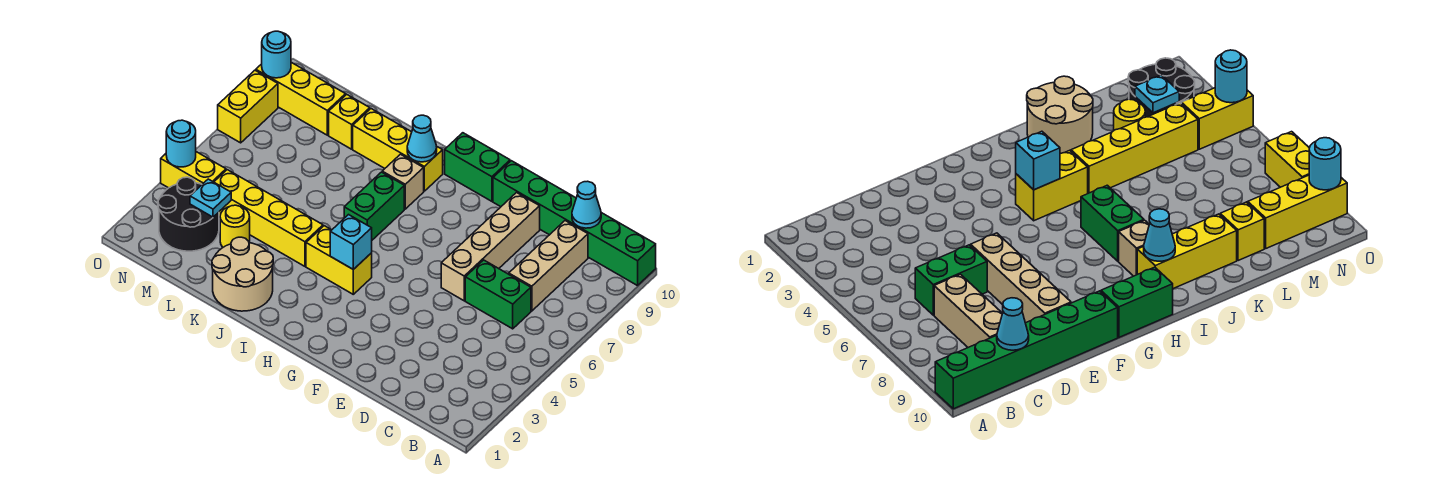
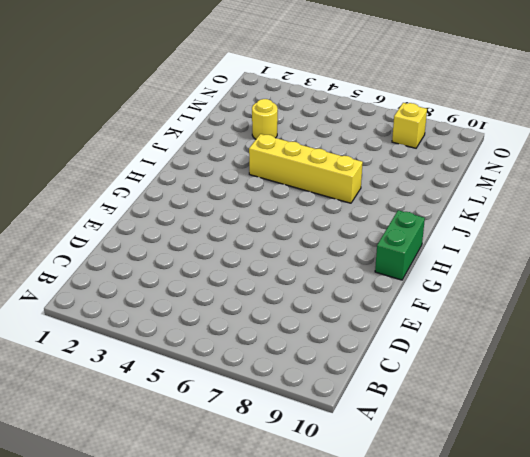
yellow brick J4:J7 level 1 -> yellow brick J4:M4 level 1
yellow brick N8 level 1 -> yellow brick L9 level 1
none -> green brick A10:F10 level 1
none -> green brick C6:D6 level 1
none -> tan brick C7:C9 level 1

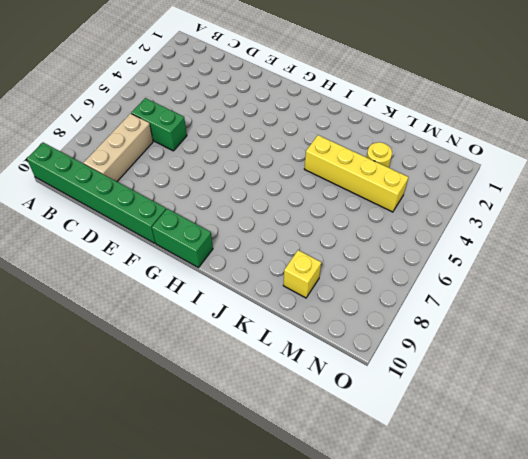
none -> tan brick E6:E9 level 1
none -> yellow brick H4:I4 level 1
none -> green brick I6:I7 level 1

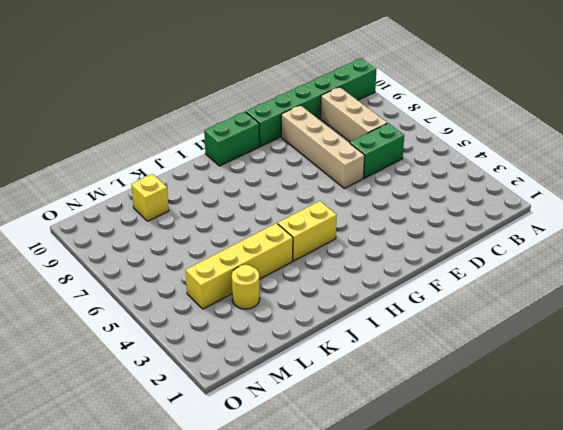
none -> green brick I6:I7 level 1
none -> tan brick I8 level 1
none -> yellow brick I9:K9 level 1

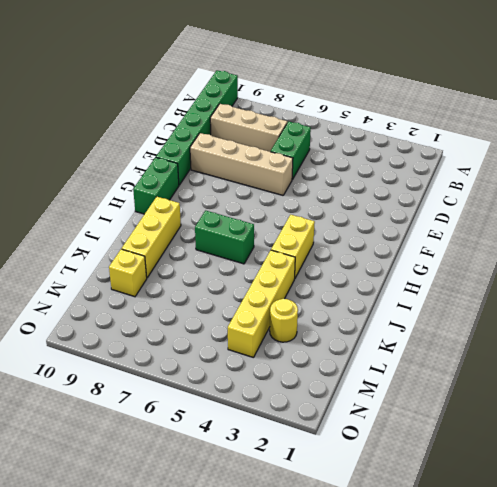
none -> tan brick I8 level 1
none -> tan round brick J1:K2 level 1
none -> black round brick M2:N3 level 1

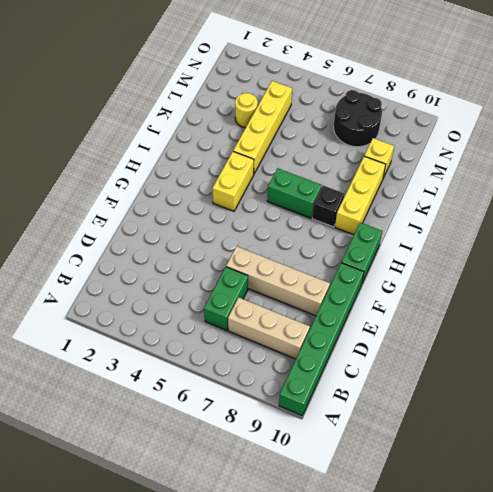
black brick I8 level 1 -> tan brick I8 level 1
black round brick M7:N8 level 1 -> black round brick M2:N3 level 1
none -> tan round brick J1:K2 level 1
none -> yellow brick M9:O9 level 1
none -> yellow brick N4:O4 level 1

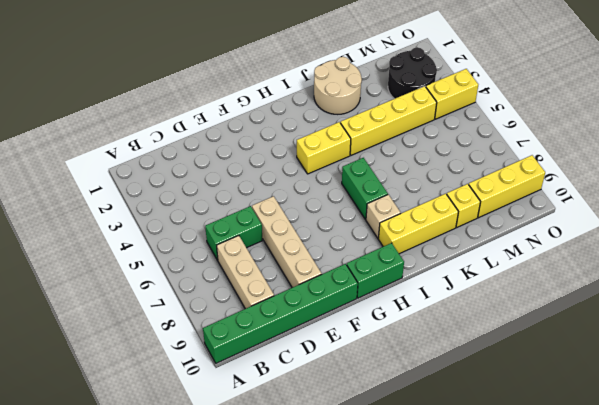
none -> yellow round brick L3 level 1
none -> yellow brick O7:O8 level 1
none -> cyan cone C10 level 2

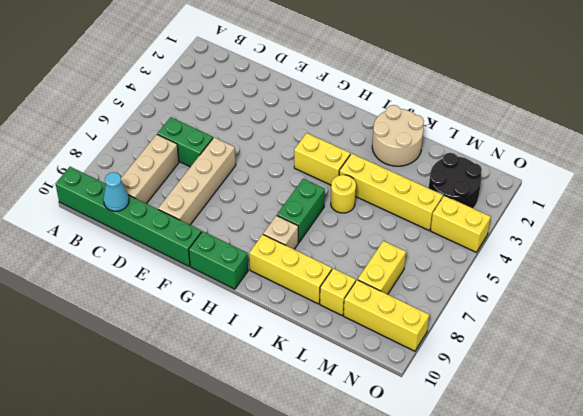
yellow round brick J5 level 1 -> yellow round brick L3 level 1
yellow brick M7:M8 level 1 -> yellow brick O7:O8 level 1
none -> cyan brick H4 level 2
none -> cyan cone I9 level 2
none -> cyan plate M3 level 2

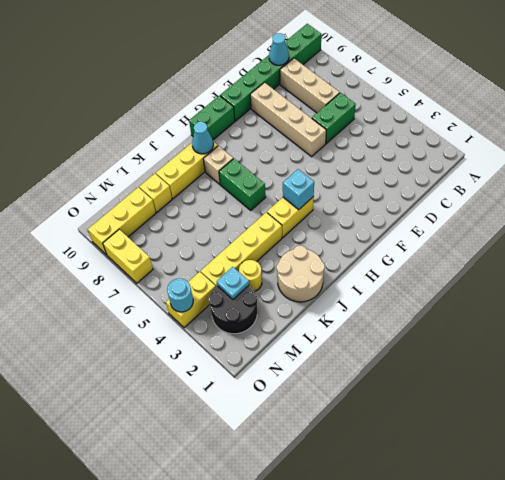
none -> cyan round brick O9 level 2

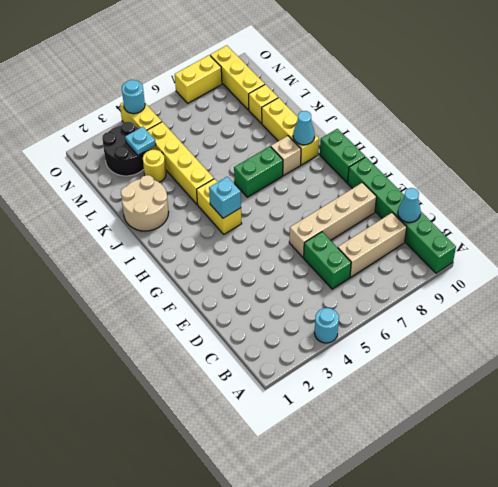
cyan round brick A4 level 1 -> cyan round brick O9 level 2

